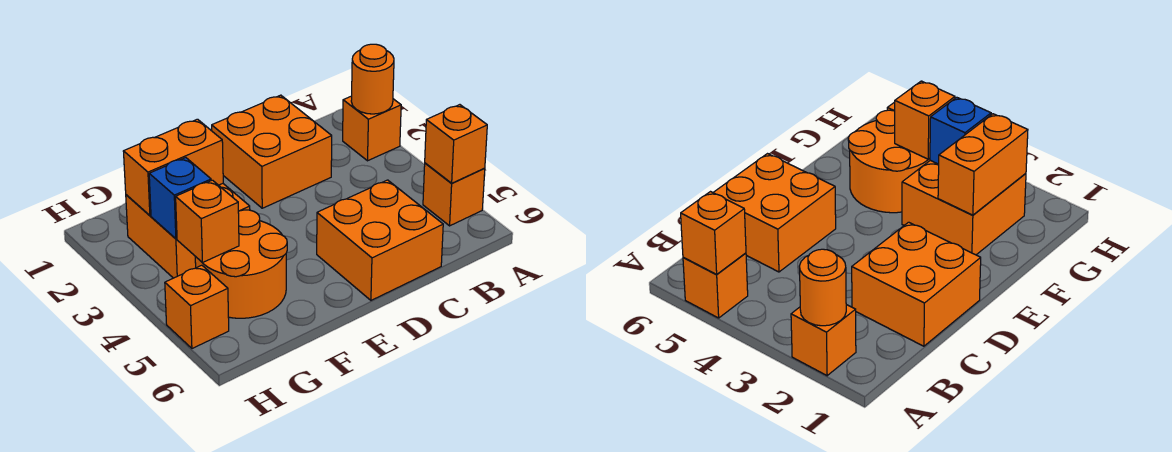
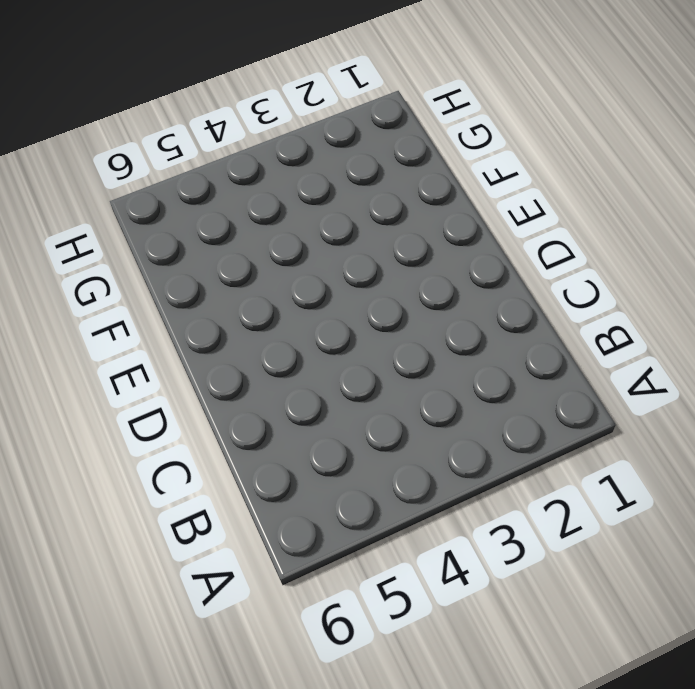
none -> orange brick A2 level 1
none -> orange brick A5 level 1
none -> orange brick C1:D2 level 1

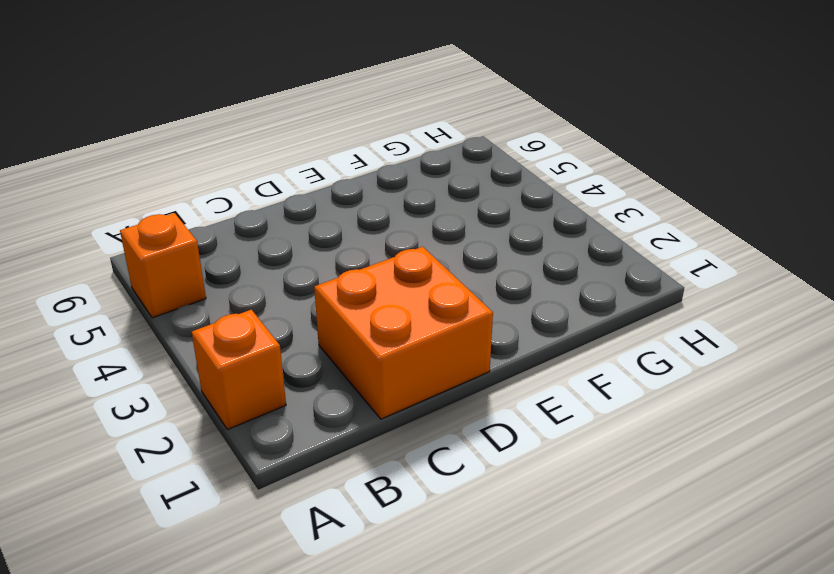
none -> orange brick C5:D6 level 1
none -> orange brick F2:G3 level 1
none -> orange round brick F4:G5 level 1

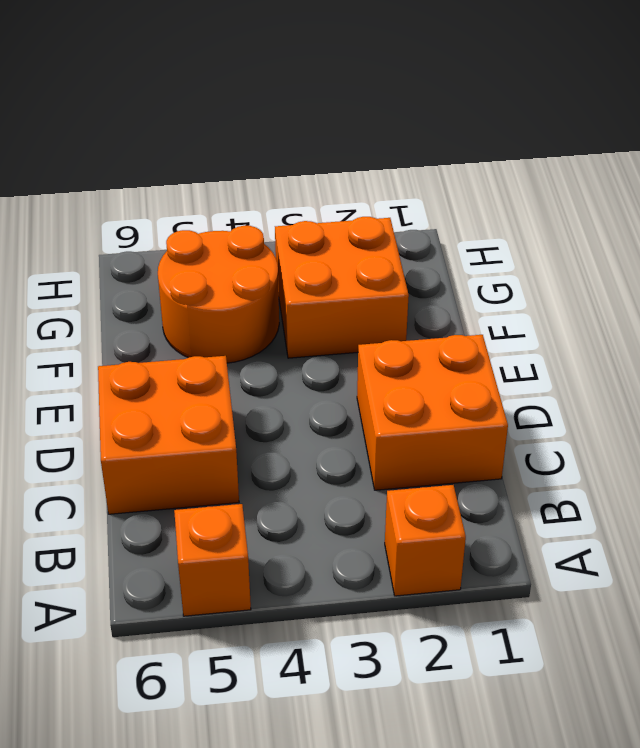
none -> orange brick H5 level 1
none -> orange round brick A2 level 2
none -> orange brick A5 level 2

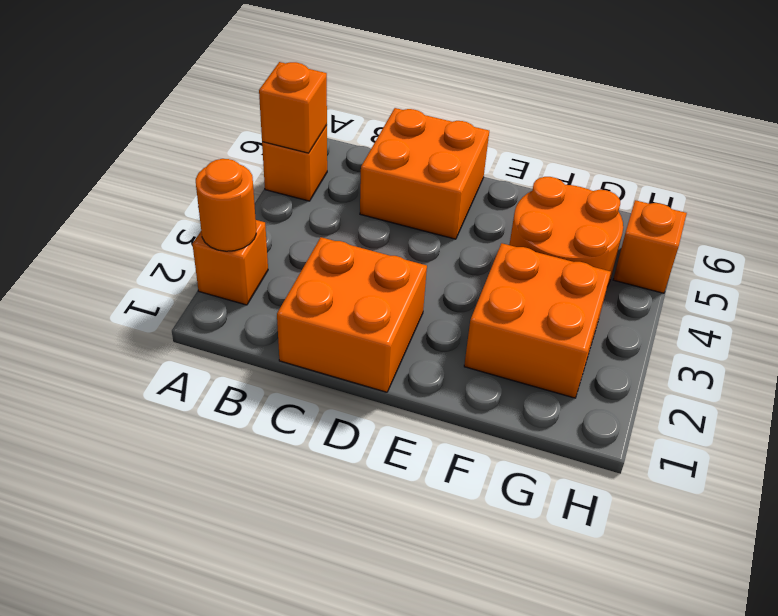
none -> orange brick F2:G2 level 2
none -> blue brick G3 level 2
none -> orange brick G4 level 2

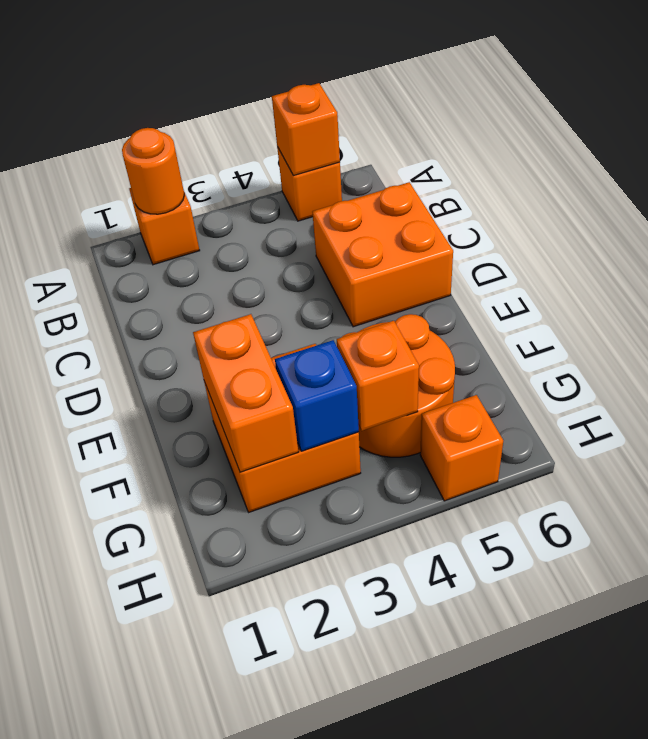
none -> orange brick C1:D2 level 1

